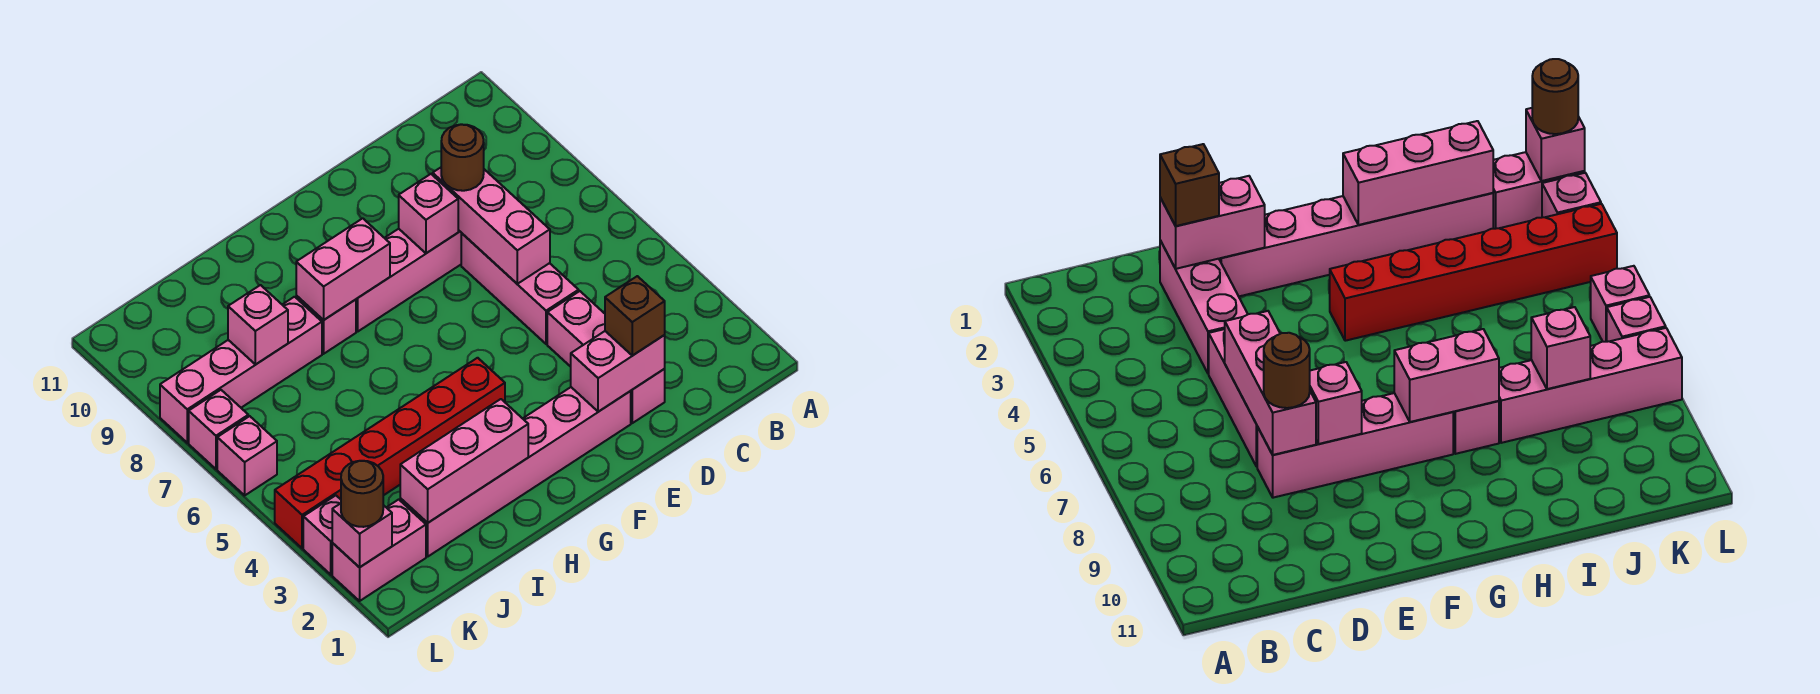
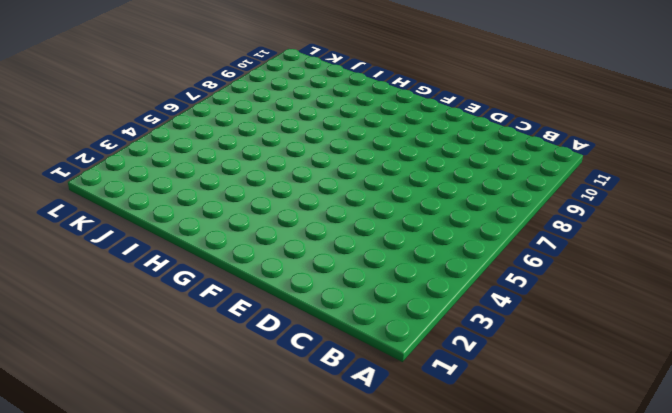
none -> pink brick D2:D4 level 1
none -> pink brick D5:D7 level 1
none -> pink brick D8:G8 level 1

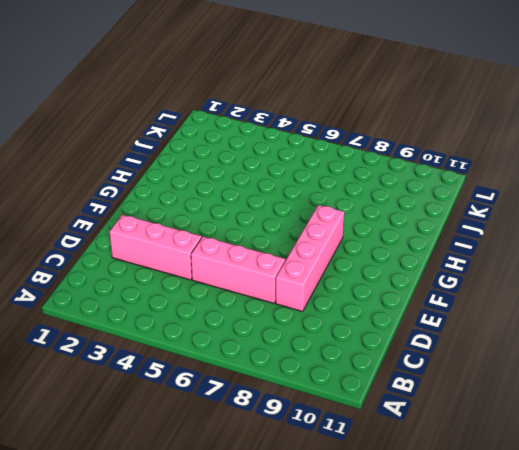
none -> pink brick E2:J2 level 1
none -> red brick G4:L4 level 1
none -> pink brick H8 level 1

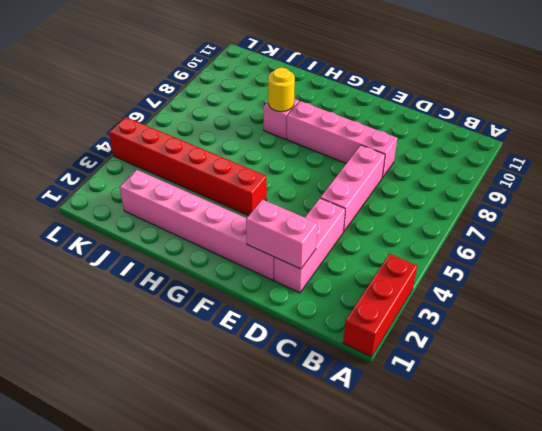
red brick A1:A3 level 1 -> none
yellow round brick H8 level 2 -> pink brick G8:H8 level 2
none -> pink brick I8:L8 level 1
none -> pink brick K2:L2 level 1
none -> pink brick L3 level 1

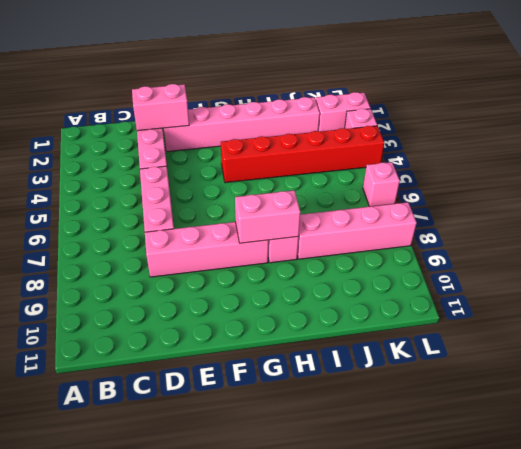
none -> pink brick L7 level 1
none -> pink brick D6:D8 level 2
none -> pink brick E8 level 2

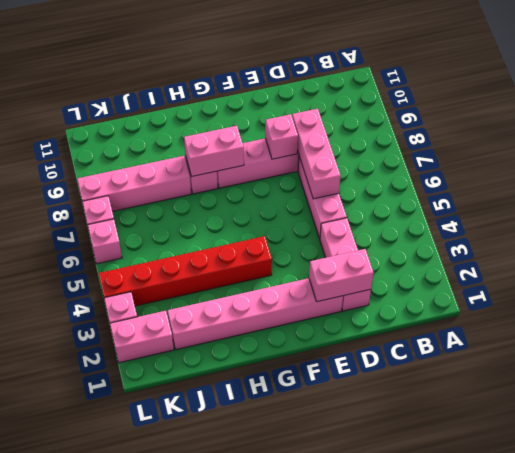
none -> pink brick H2:J2 level 2
none -> pink brick J8 level 2
none -> pink brick L2 level 2

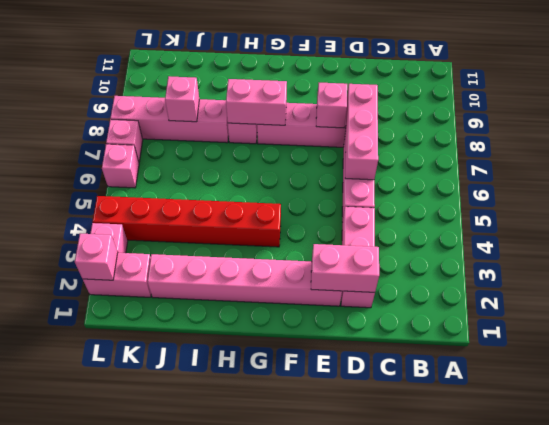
none -> pink brick H2:J2 level 2
none -> brown brick D2 level 3
none -> brown round brick D8 level 3

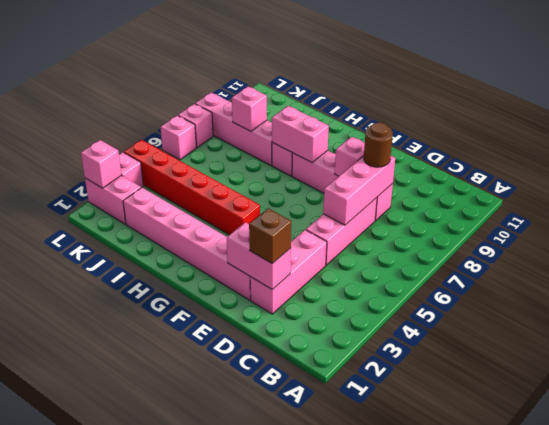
none -> pink brick H2:J2 level 2
none -> brown round brick L2 level 3

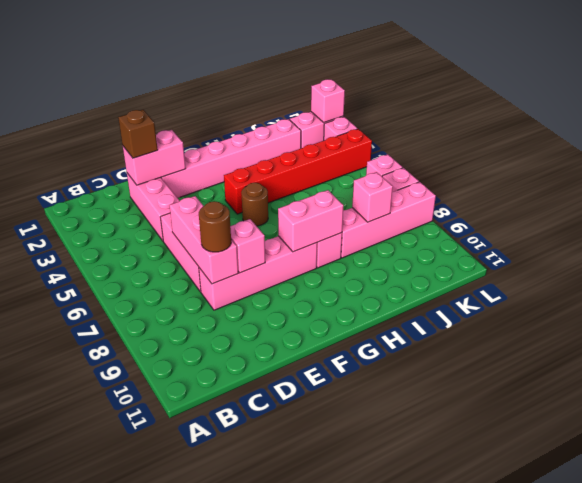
brown round brick G5 level 1 -> brown round brick L2 level 3
none -> pink brick H2:J2 level 2

